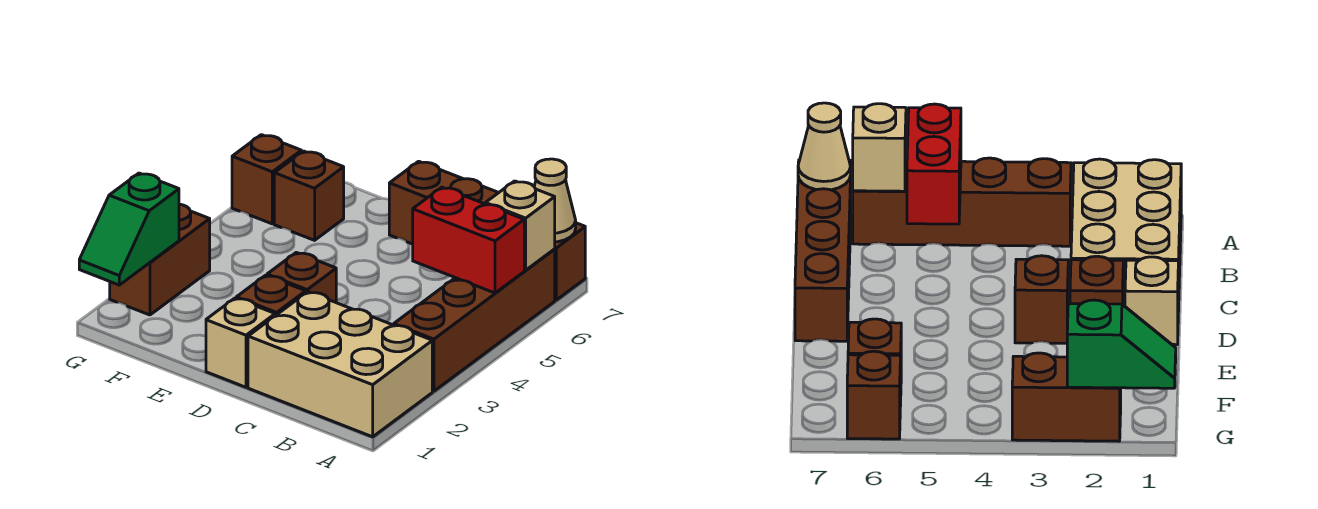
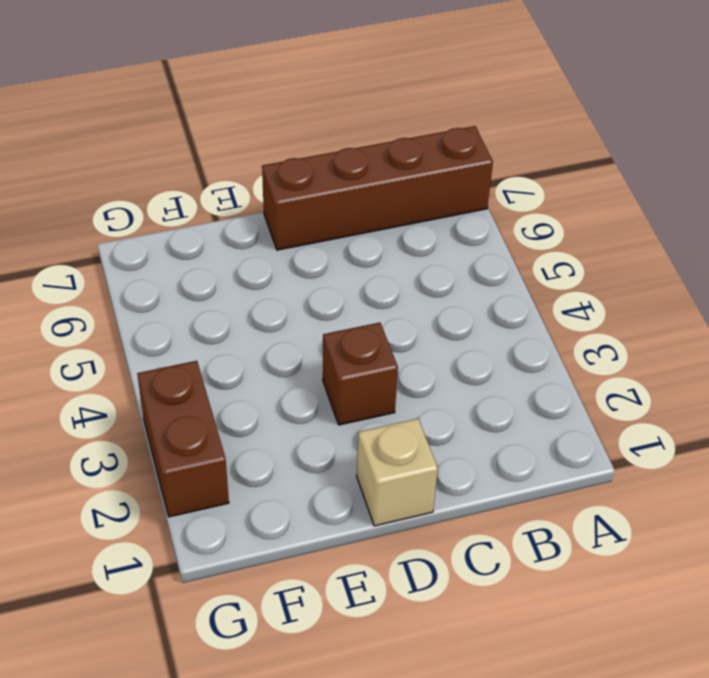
none -> tan brick A1:C2 level 1
none -> brown brick A3:A6 level 1
none -> brown brick D2 level 1

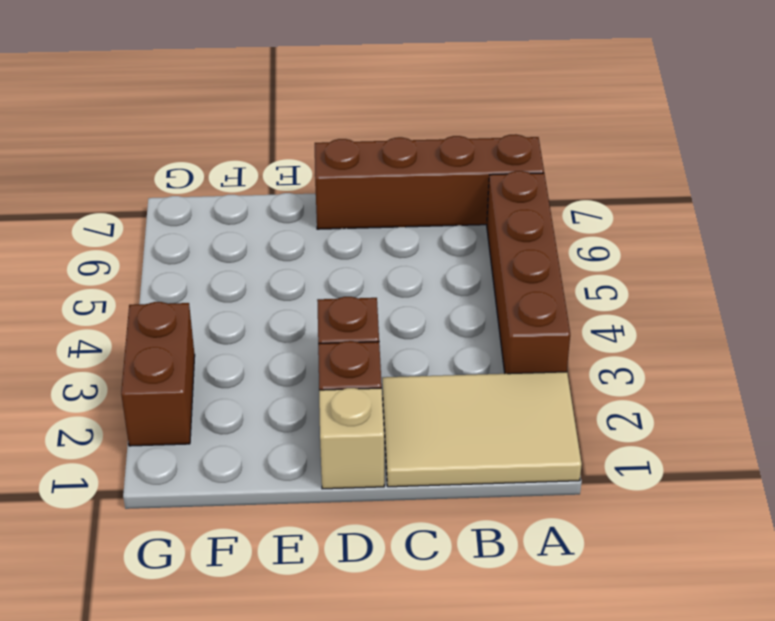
tan tile A1:C2 level 1 -> tan brick A1:C2 level 1
none -> brown brick F6 level 1
none -> brown brick G6 level 1
none -> red brick A5:B5 level 2

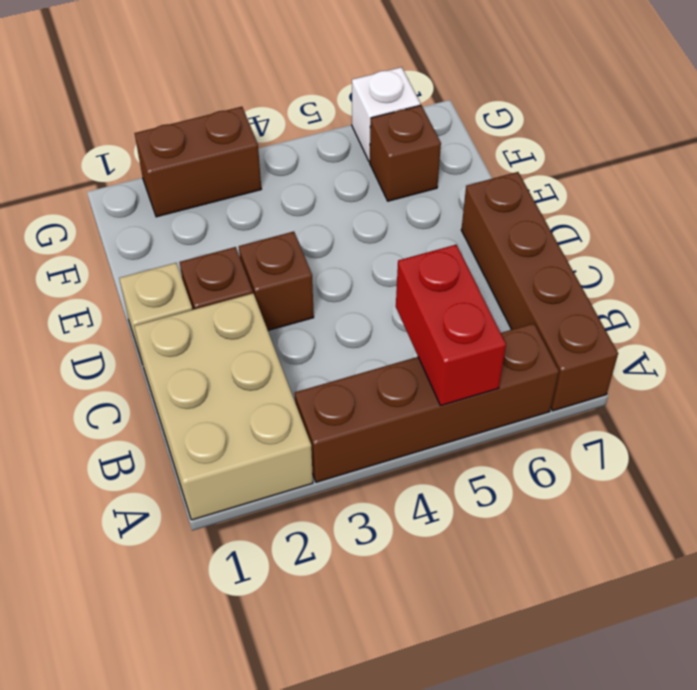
white brick G6 level 1 -> brown brick G6 level 1
none -> tan brick A6 level 2
none -> tan cone A7 level 2
none -> green slope G1:G2 level 2 top 2

